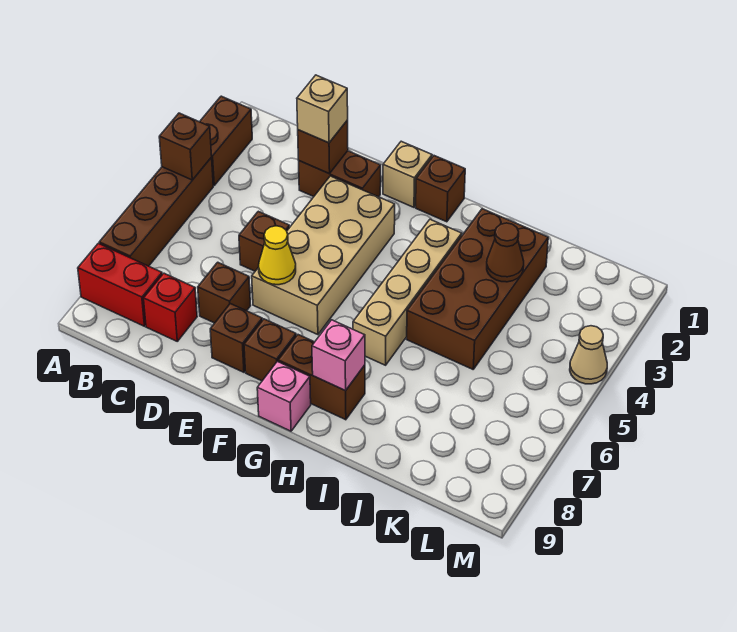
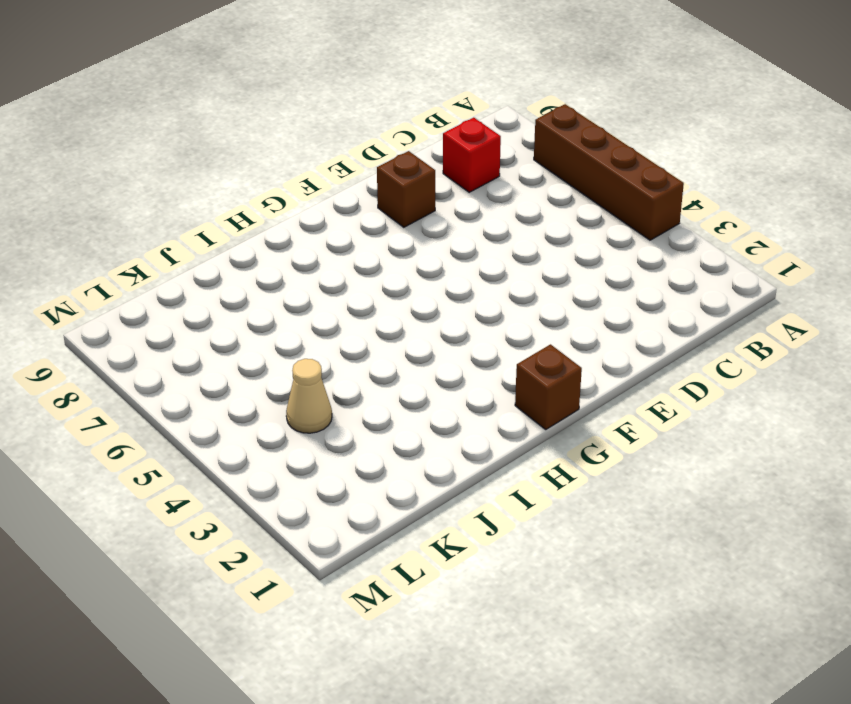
tan cone K4 level 1 -> tan cone M4 level 1
none -> brown brick A2:A3 level 1
none -> red brick A8:B8 level 1
none -> brown brick D2:E2 level 1

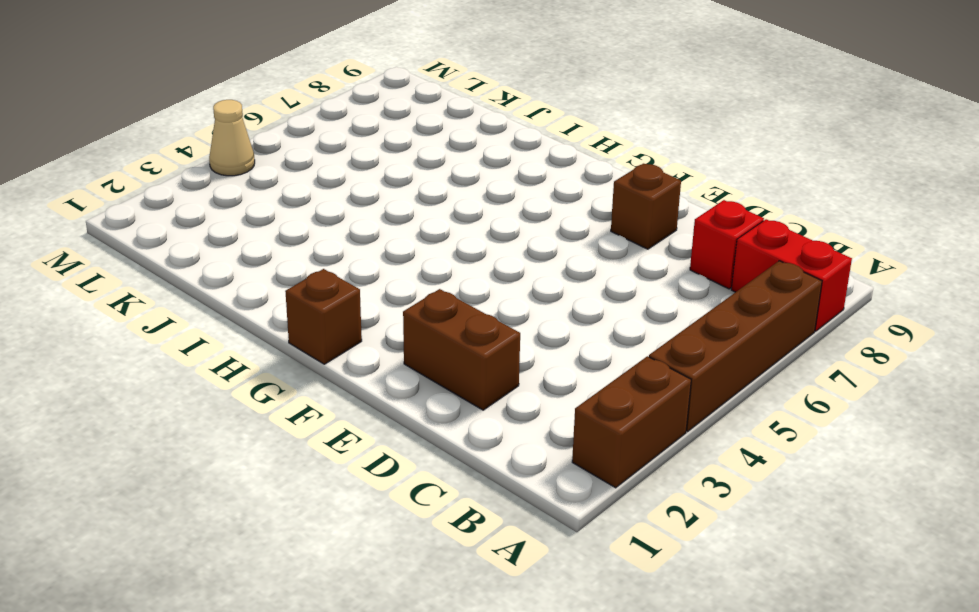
none -> brown brick D5 level 1
none -> brown brick D7 level 1
none -> tan brick E3:F6 level 1

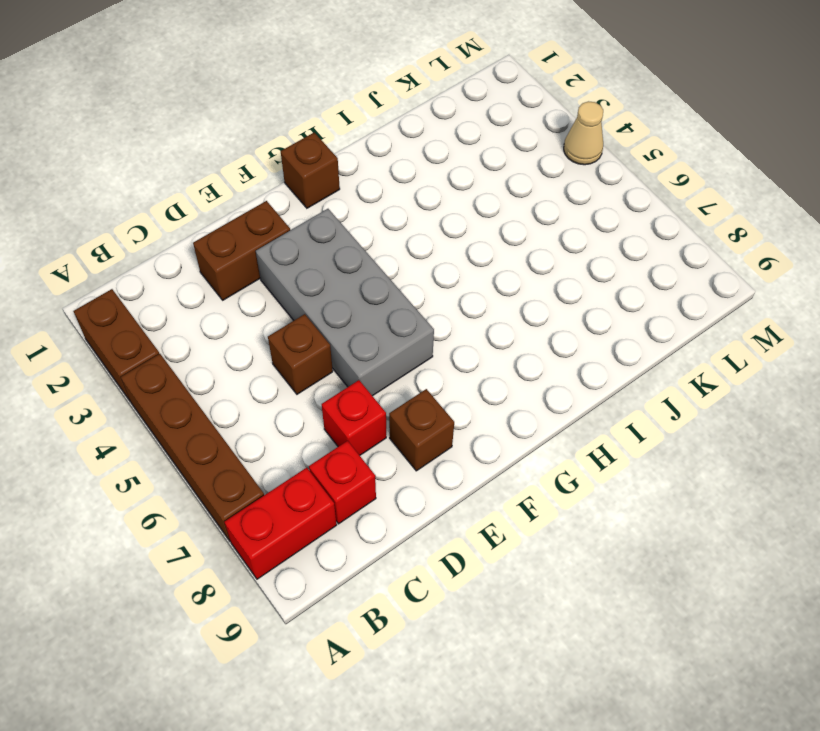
red brick D7 level 1 -> brown brick D7 level 1
grey brick E3:F6 level 1 -> tan brick E3:F6 level 1
none -> tan brick F1 level 1
none -> brown brick F8 level 1
none -> brown brick G8:H8 level 1

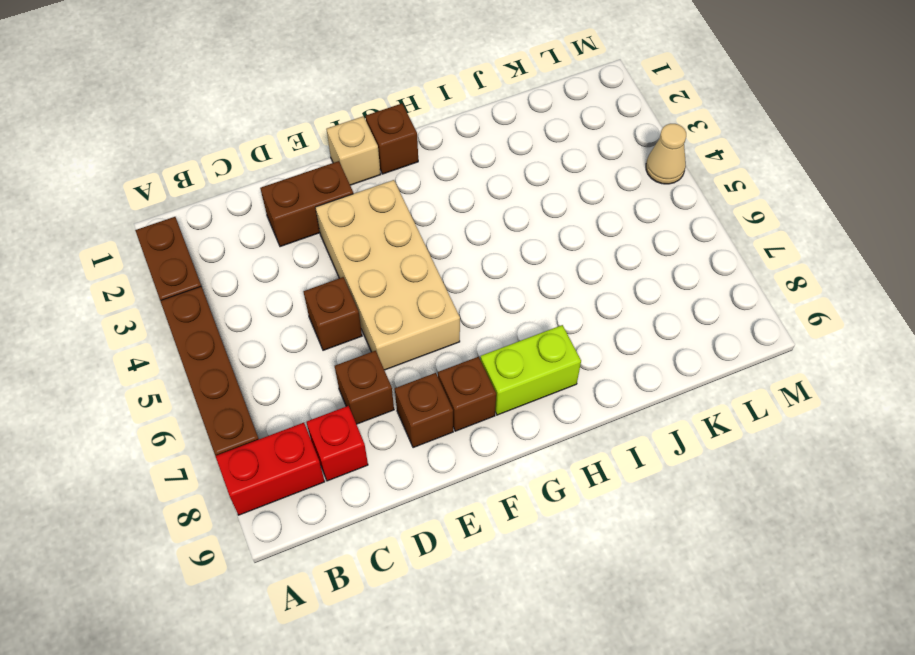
lime brick G8:H8 level 1 -> brown brick G8:H8 level 1
none -> pink brick G9 level 1
none -> tan brick H3:H6 level 1
none -> brown brick I2:J5 level 1

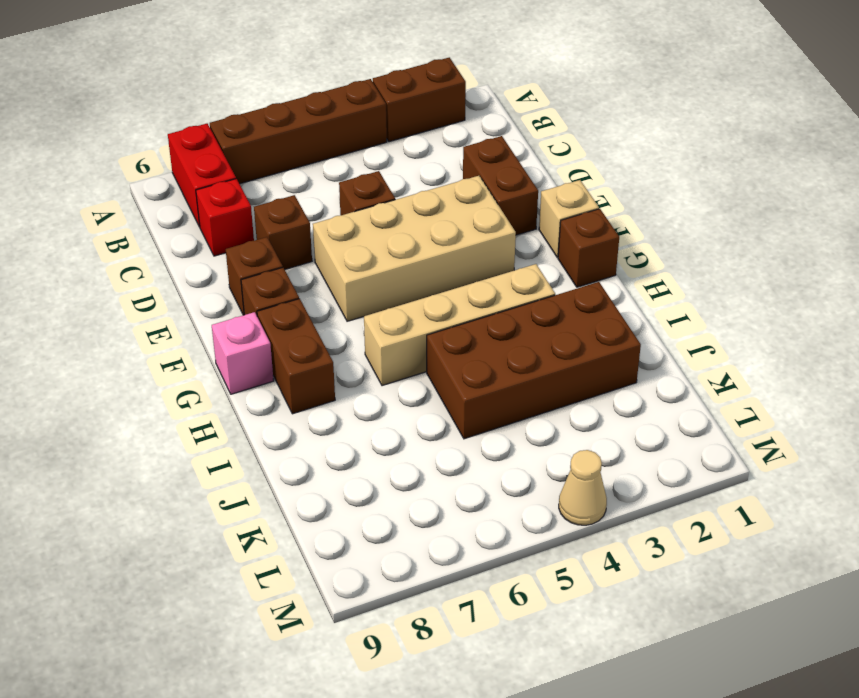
none -> brown brick A4 level 2
none -> brown brick D2 level 2
none -> yellow cone E6 level 2

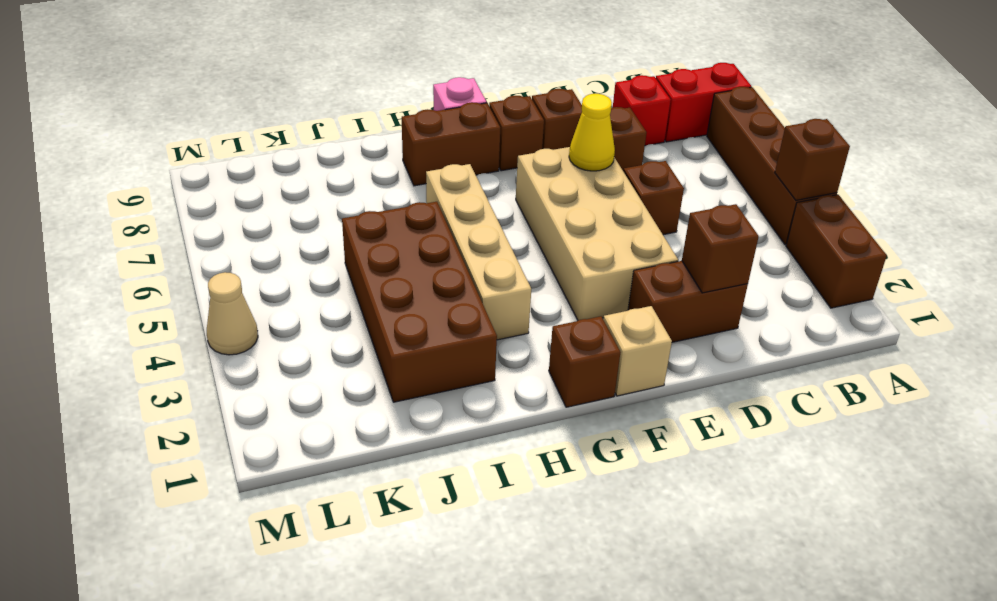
none -> pink brick H8 level 2
none -> brown cone J3 level 2
none -> tan brick D2 level 3

